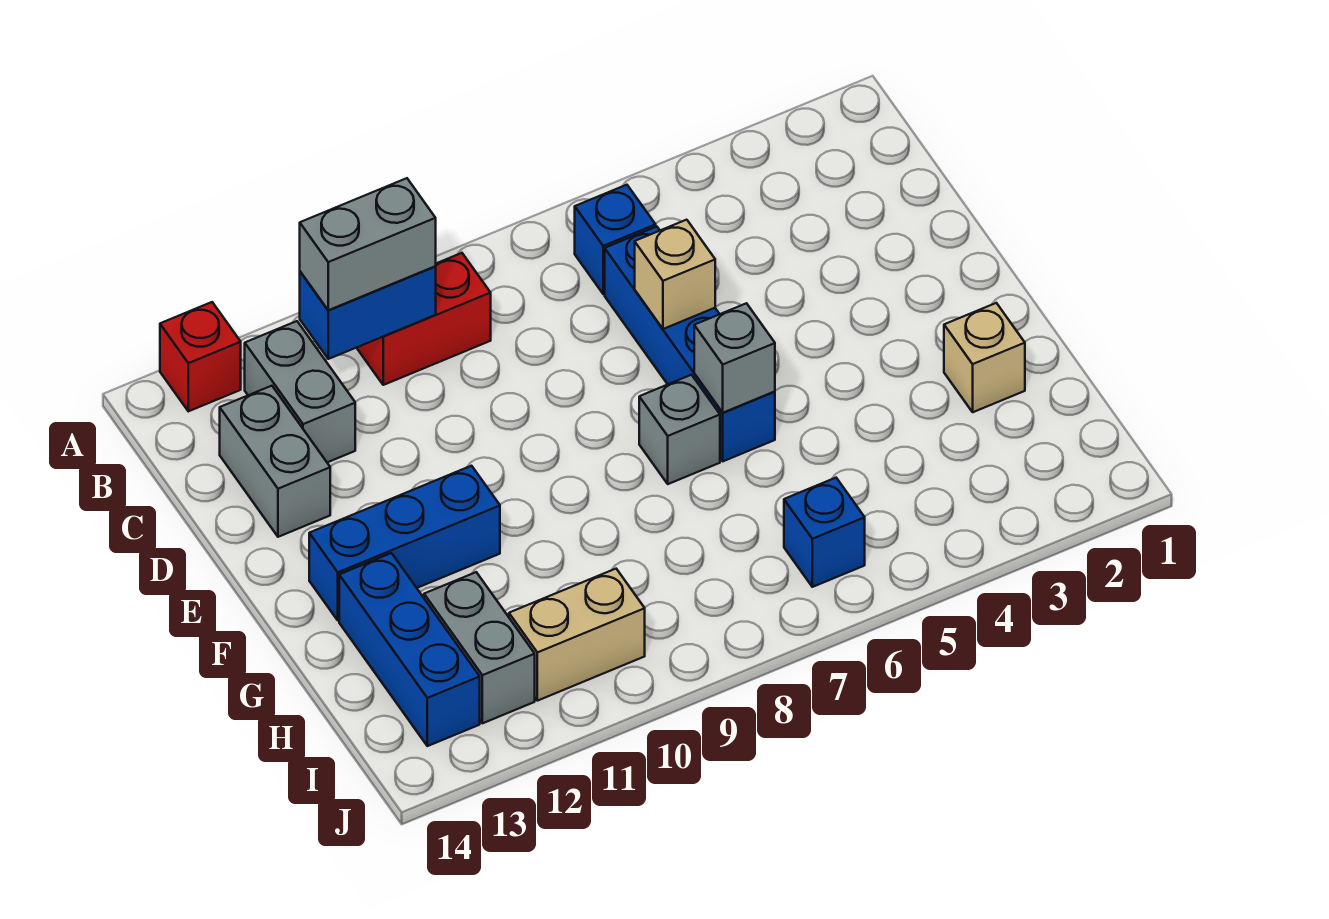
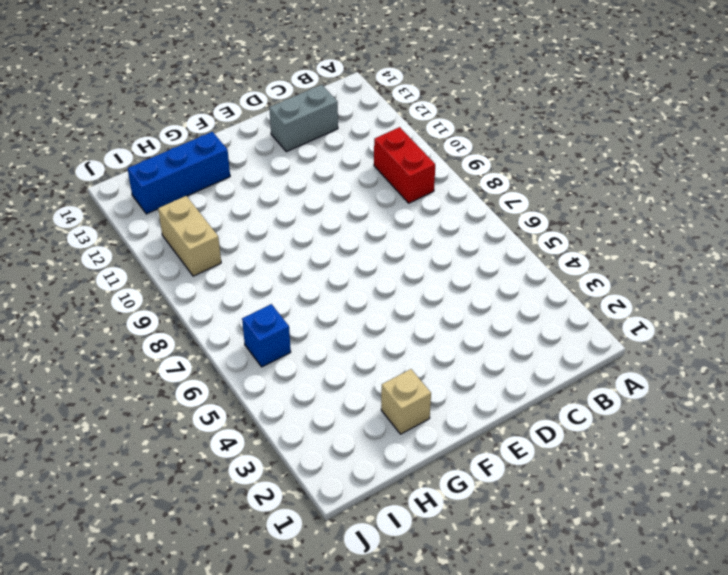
none -> red brick A13 level 1
none -> blue brick B6 level 1
none -> grey brick B12:C12 level 1

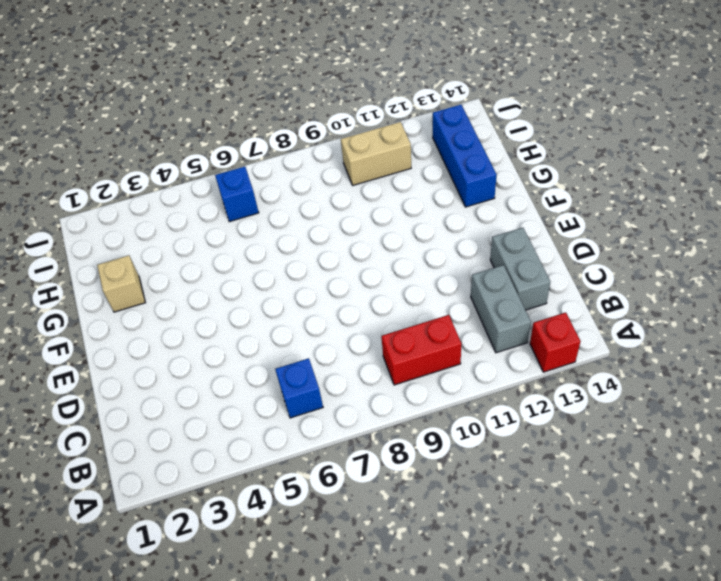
none -> blue brick C6:F6 level 1
none -> grey brick F7 level 1
none -> blue brick F11:F13 level 1

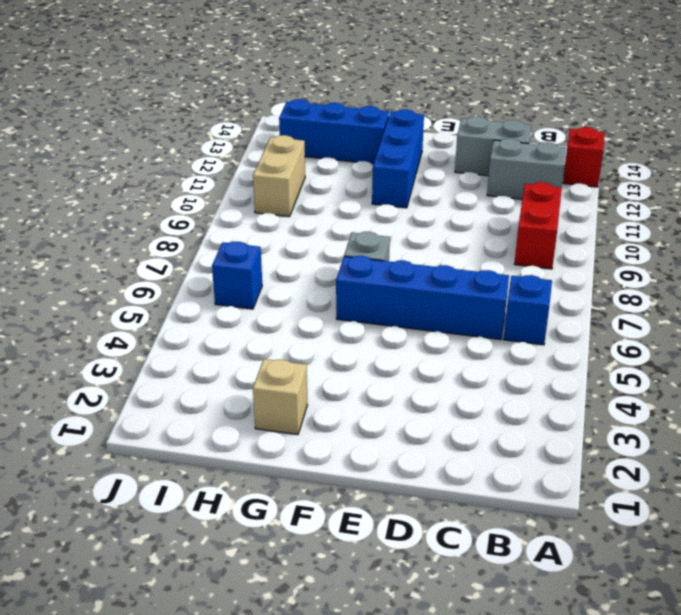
none -> grey brick H12:I12 level 1
none -> blue brick B10:B11 level 2
none -> tan brick D6 level 2

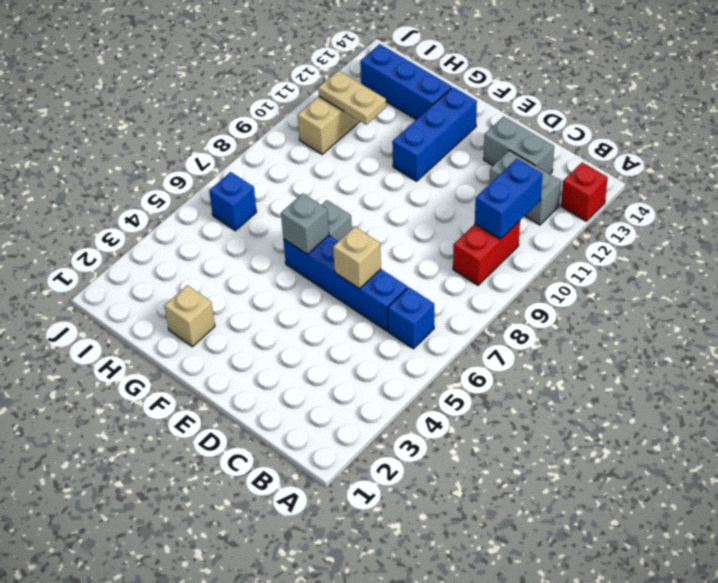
tan plate H11:I11 level 2 -> none
none -> grey brick H12:I12 level 1
none -> grey brick B10:B11 level 3

